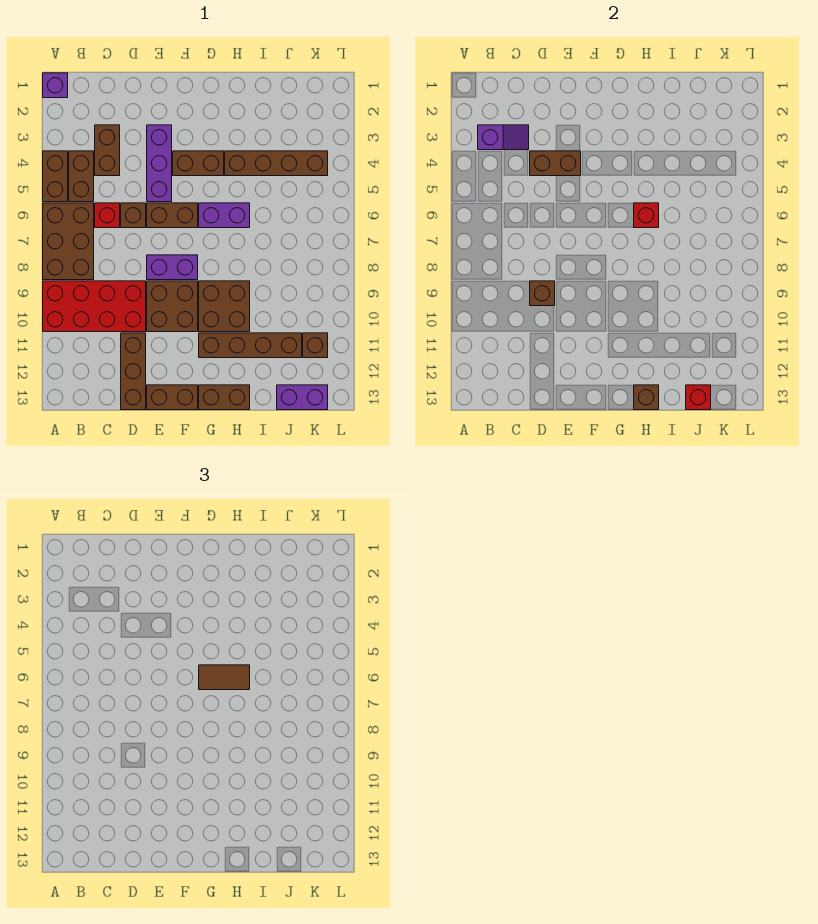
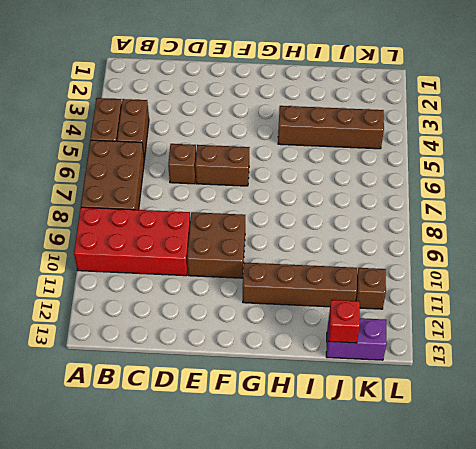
none -> purple brick A1 level 1
none -> brown brick C3:C4 level 1
none -> red brick C6 level 1

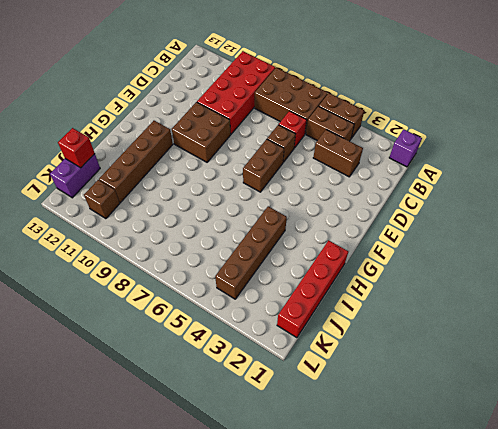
red brick H1:K1 level 1 -> none
none -> brown brick D11:D13 level 1
none -> purple brick E3:E5 level 1
none -> purple brick E8:F8 level 1

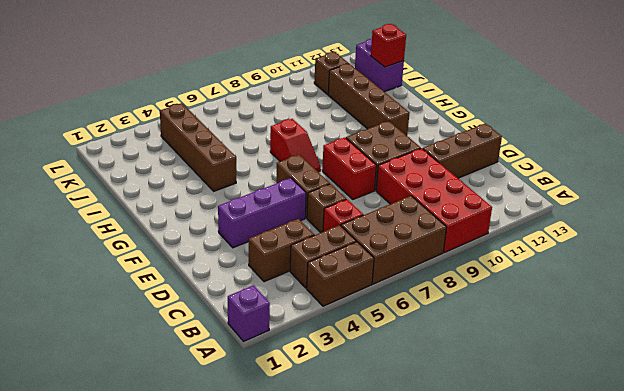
red brick E8:F8 level 1 -> purple brick E8:F8 level 1
red slope G7:H7 level 1 top H -> none
none -> brown brick E13:F13 level 1
none -> brown brick F4:G4 level 1
none -> purple brick G6:H6 level 1

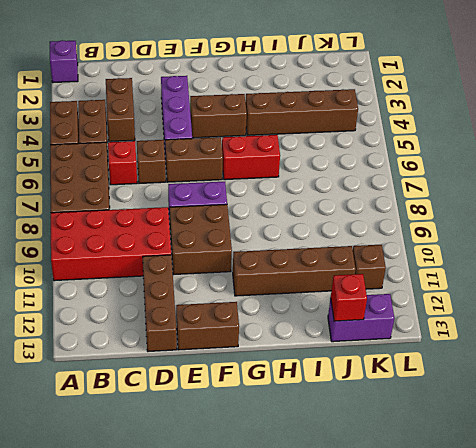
red brick G6:H6 level 1 -> purple brick G6:H6 level 1
none -> brown brick G9:H10 level 1
none -> brown brick G13:H13 level 1
none -> purple slope B3:C3 level 2 top B

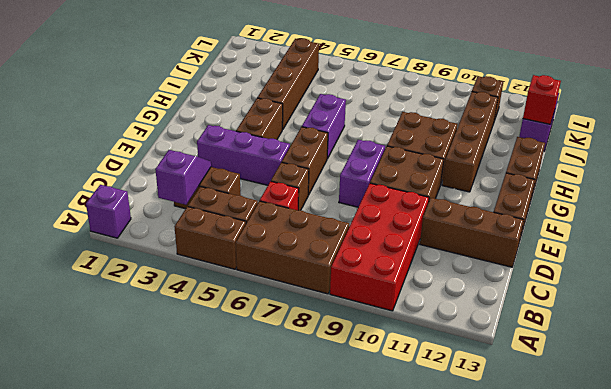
none -> brown brick D4:E4 level 2
none -> brown brick D9 level 2
none -> red brick H6 level 2

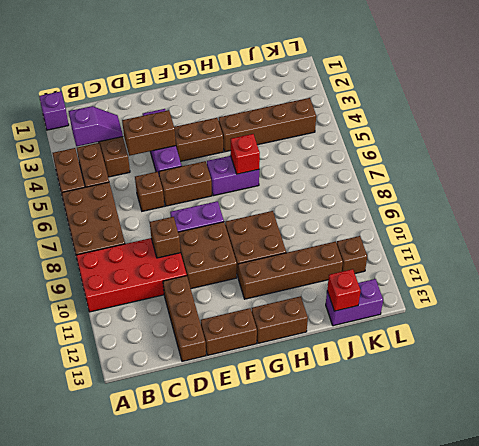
none -> red brick C6 level 1
none -> brown brick H13 level 2
none -> brown tile G6:H6 level 3

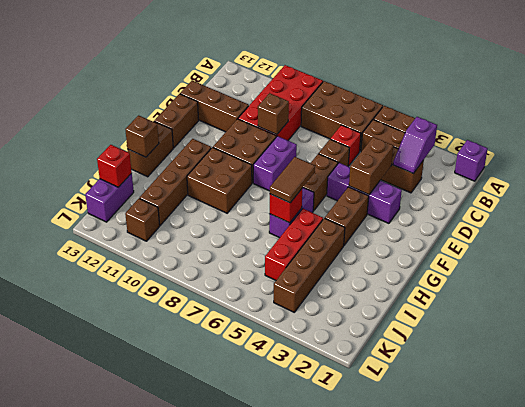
red brick H5:J5 level 1 -> none

